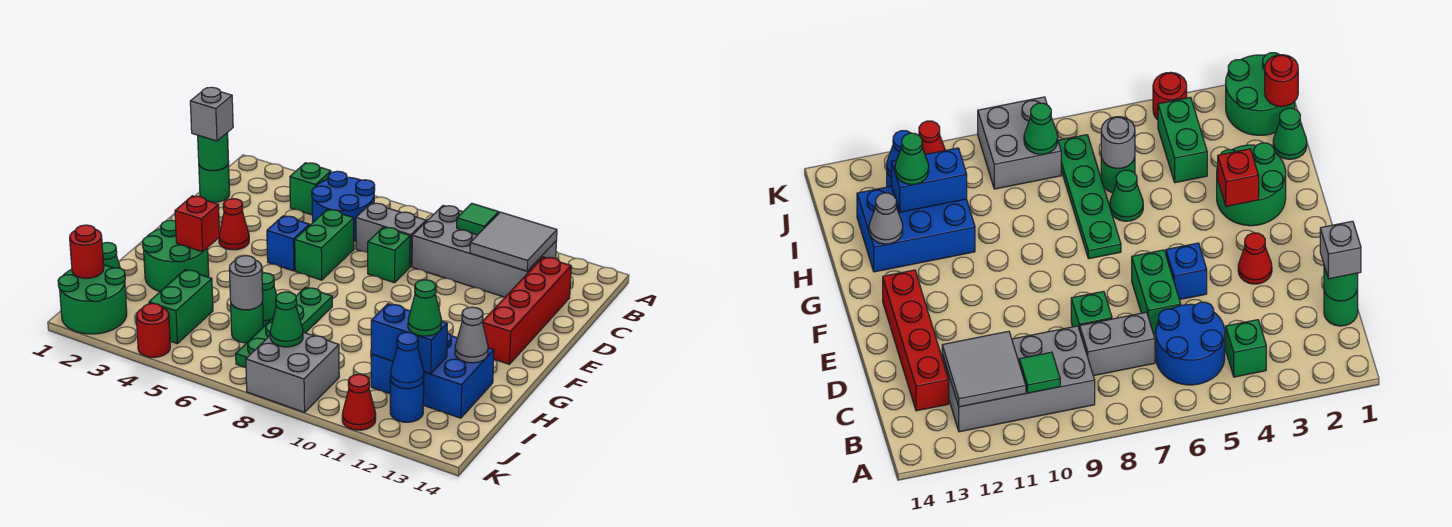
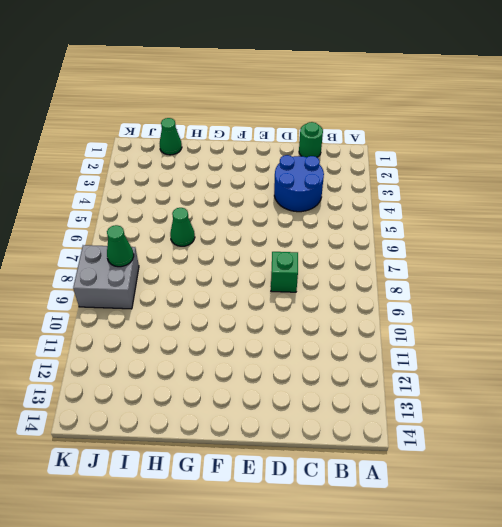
blue round brick C3:D4 level 1 -> blue round brick B5:C6 level 1
none -> green brick B4 level 1
none -> grey brick B9:C12 level 1
none -> grey brick C7:C8 level 1
none -> red brick C13:F13 level 1

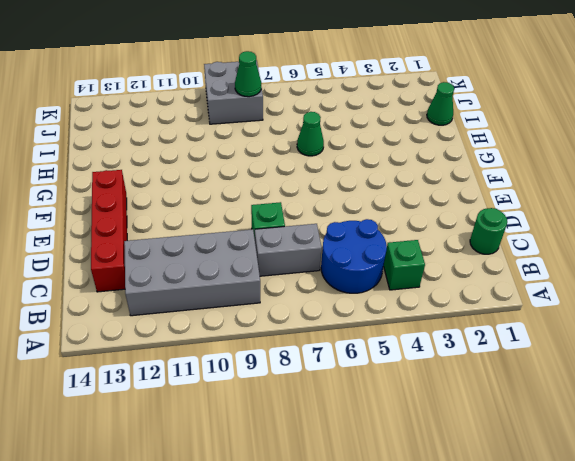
none -> green brick D6:E6 level 1
none -> red cone E3 level 1
none -> blue brick E5 level 1
none -> green round brick G2:H3 level 1

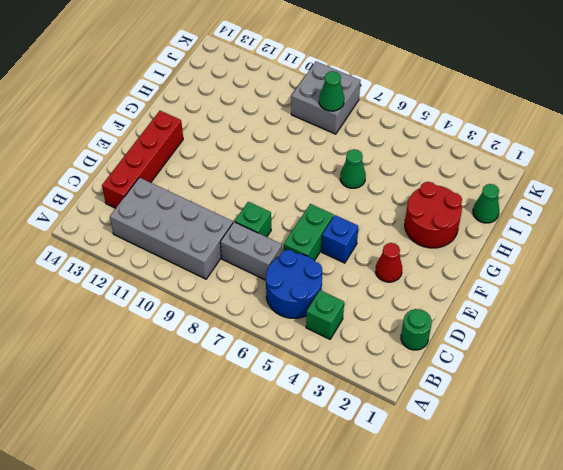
red round brick G2:H3 level 1 -> green round brick G2:H3 level 1
none -> green plate G7:J7 level 1
none -> blue brick H11:I13 level 1
none -> green brick I4:J4 level 1
none -> green round brick I6 level 1

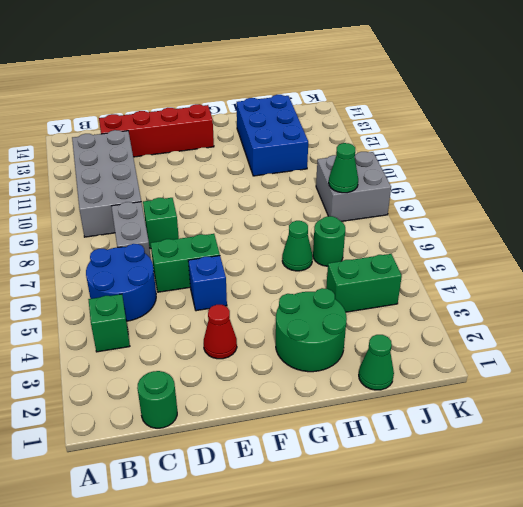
none -> green plate G7:J7 level 1
none -> green round brick J1:K2 level 1
none -> blue round brick J12 level 1
none -> red round brick K4 level 1

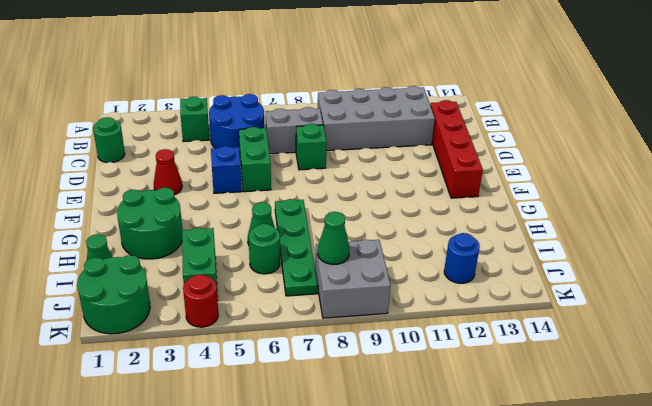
none -> blue brick H11:I13 level 1
none -> red cone K11 level 1
none -> green tile B10 level 2
none -> grey tile B11:C12 level 2

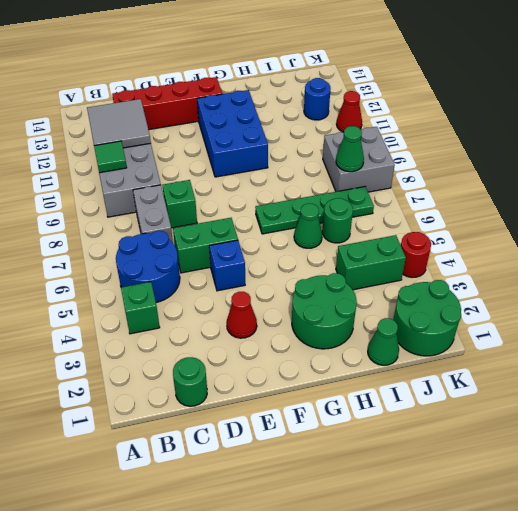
blue brick F10:G12 level 1 -> blue brick H11:I13 level 1
none -> green round brick C1 level 2
none -> red brick G3 level 2
none -> grey cone H13 level 2
none -> grey round brick I6 level 2

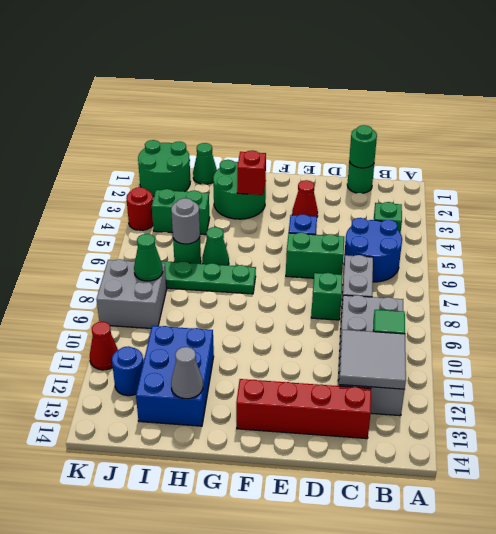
none -> blue brick I11:I12 level 2
none -> red round brick J1 level 2
none -> blue cone J12 level 2
none -> grey brick C1 level 3

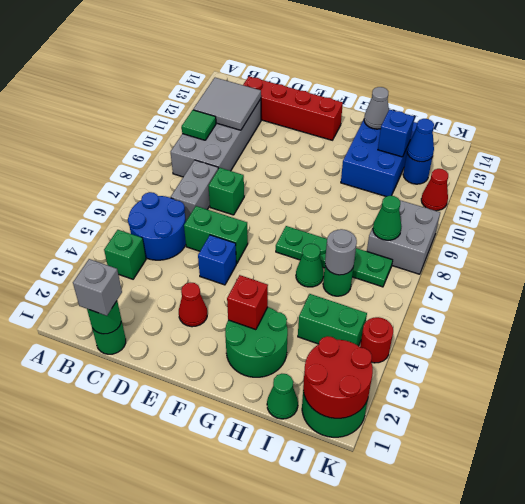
blue brick I12 level 2 -> blue brick I11:I12 level 2
red round brick J1:K2 level 2 -> red round brick J1 level 2
none -> green cone I12 level 3

